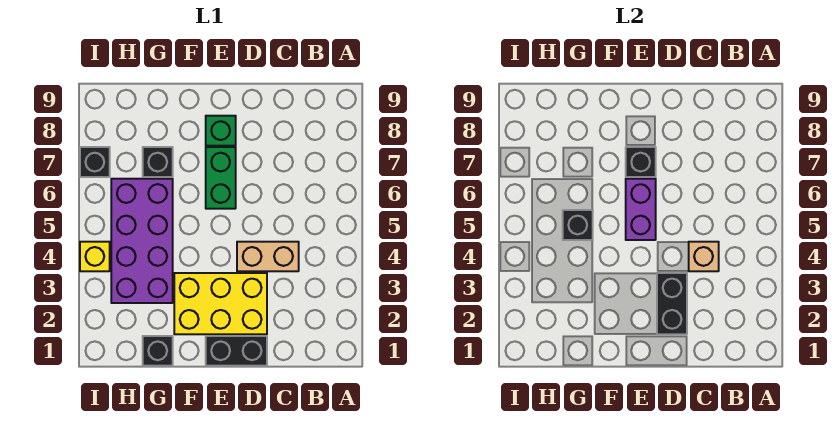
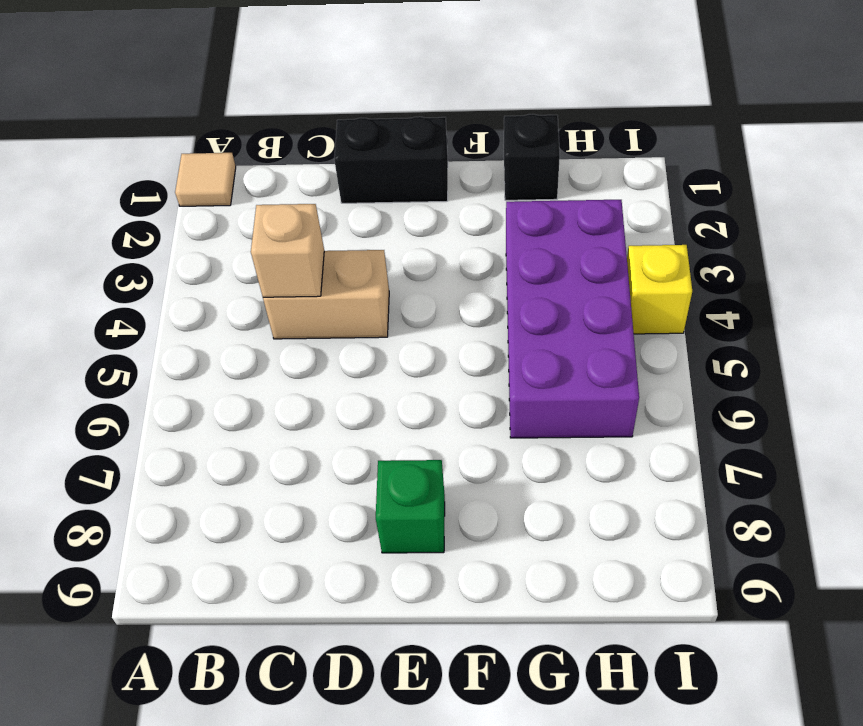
tan tile A1 level 1 -> none
none -> yellow brick D2:F3 level 1
none -> green brick E6:E7 level 1
none -> black brick G7 level 1

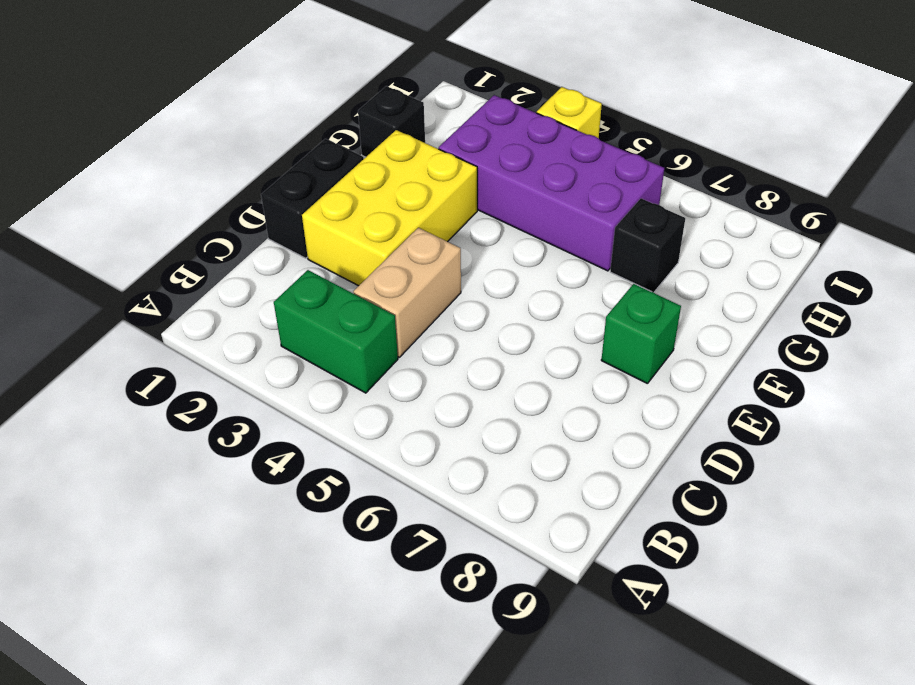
green brick B3:B4 level 1 -> green brick E6:E7 level 1
none -> black brick I7 level 1
none -> tan brick C4 level 2
none -> black brick D2:D3 level 2

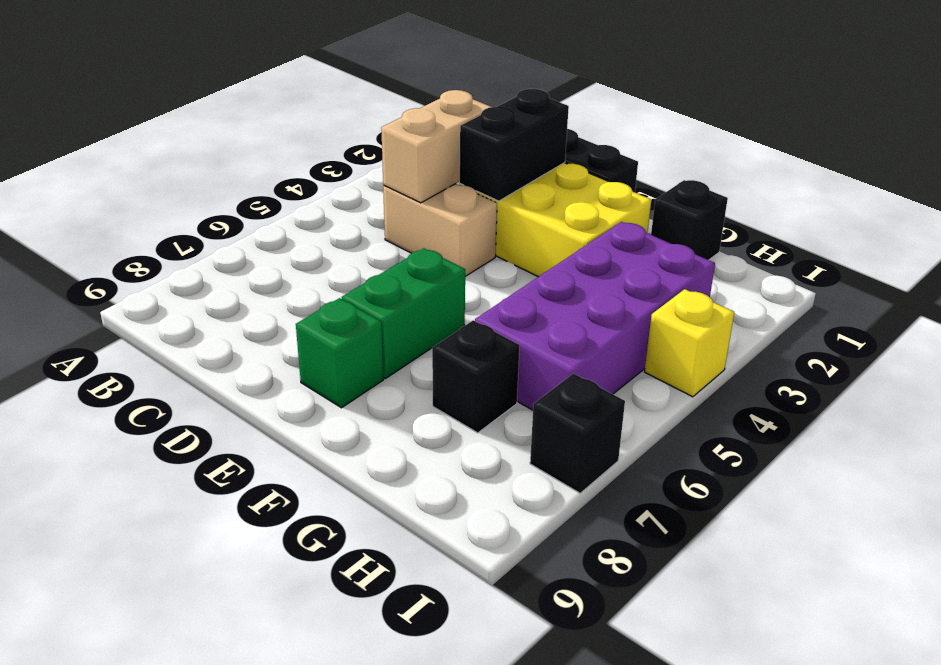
tan brick C3:C4 level 2 -> tan brick C4 level 2
none -> purple brick E5:E6 level 2
none -> black brick E7 level 2
none -> black brick G5 level 2

